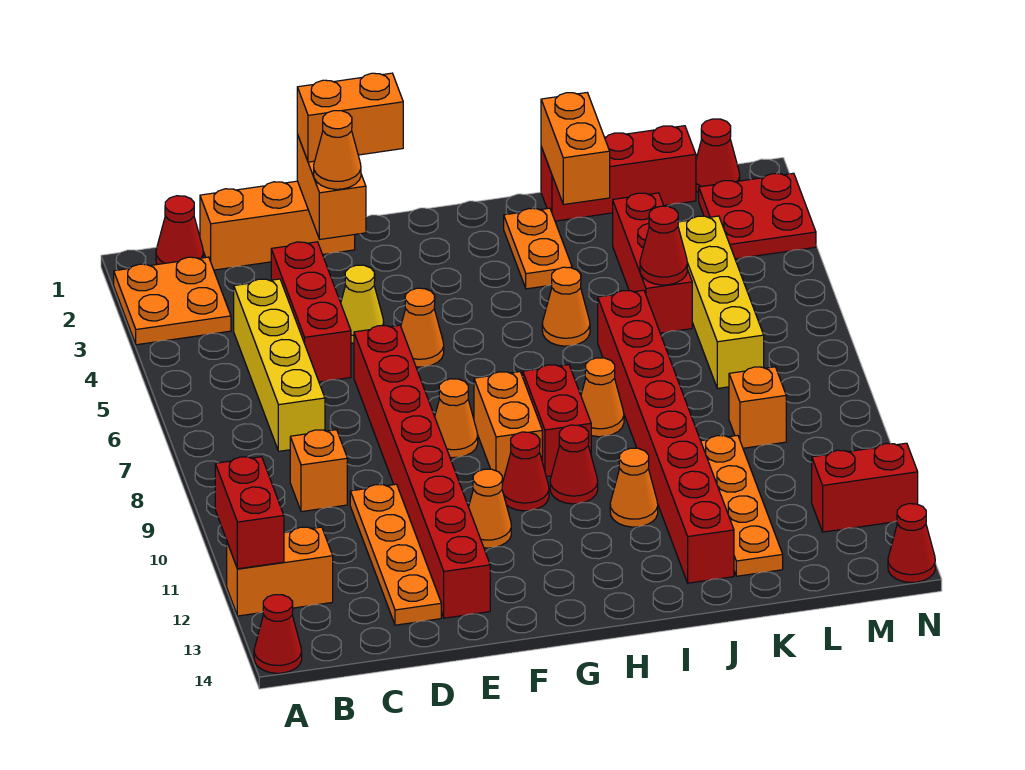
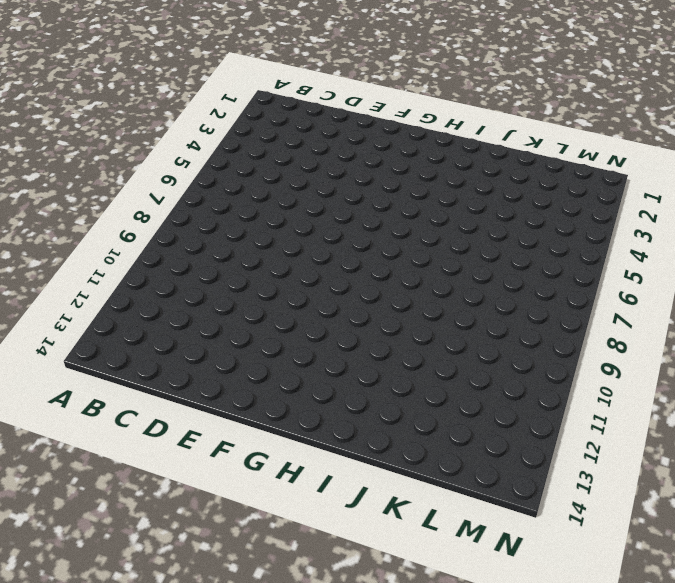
none -> orange plate A2:B3 level 1
none -> orange brick A12:B12 level 1
none -> red cone A14 level 1
none -> red cone B1 level 1

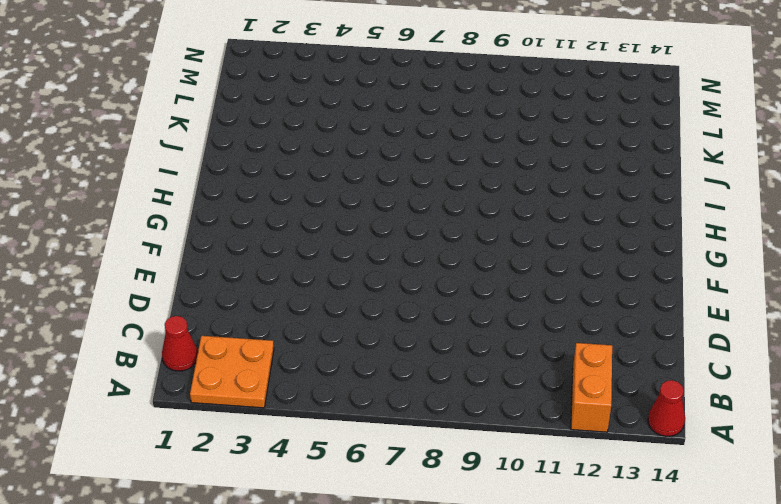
none -> orange brick C1:E1 level 1
none -> yellow brick C4:C7 level 1
none -> orange brick C9 level 1
none -> red brick D3:D5 level 1

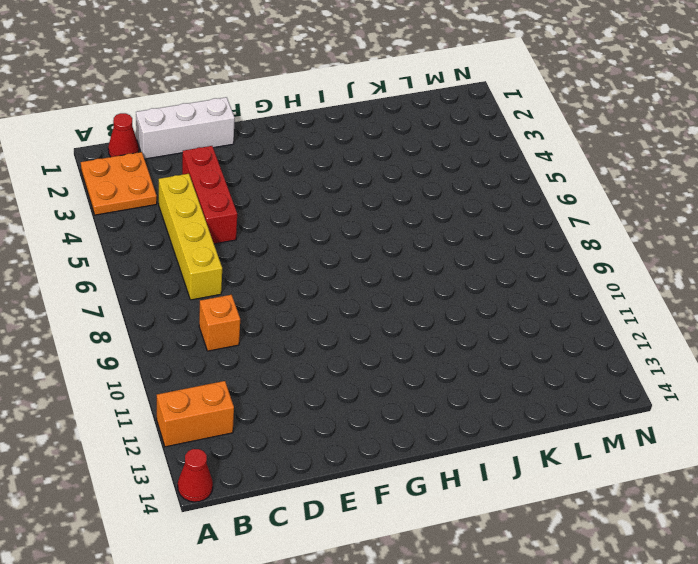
white brick C1:E1 level 1 -> orange brick C1:E1 level 1
none -> orange plate D10:D13 level 1
none -> yellow cone E4 level 1
none -> red brick E6:E13 level 1
none -> orange cone F5 level 1

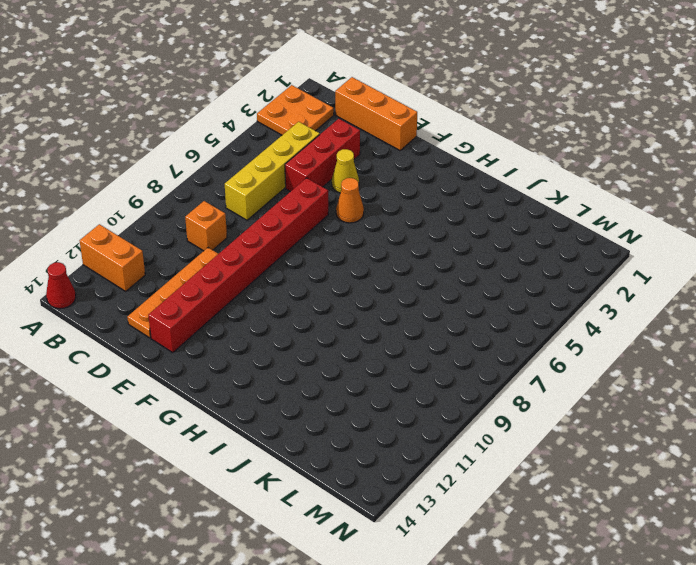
none -> red cone B1 level 1
none -> orange cone F8 level 1
none -> orange cone F11 level 1
none -> orange brick G8:G9 level 1

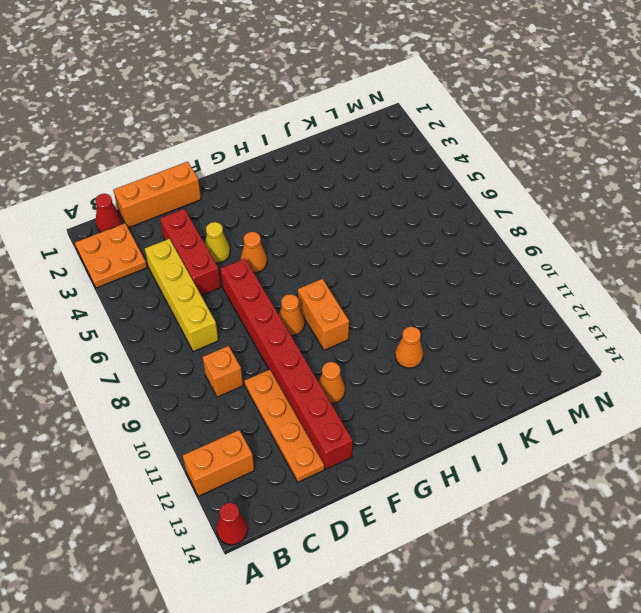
none -> red cone G10 level 1
none -> red brick H8:H9 level 1
none -> red cone H10 level 1
none -> orange plate I2:I3 level 1

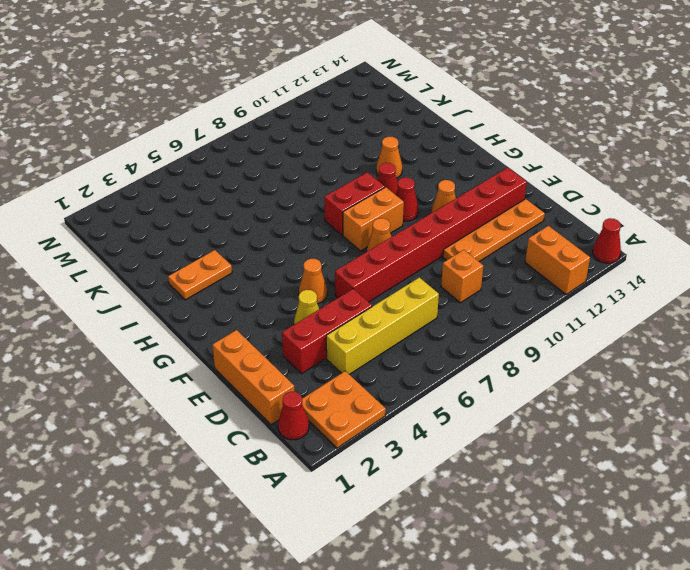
none -> orange cone I5 level 1
none -> orange cone I8 level 1
none -> red brick J1:L1 level 1
none -> red brick J6:J13 level 1

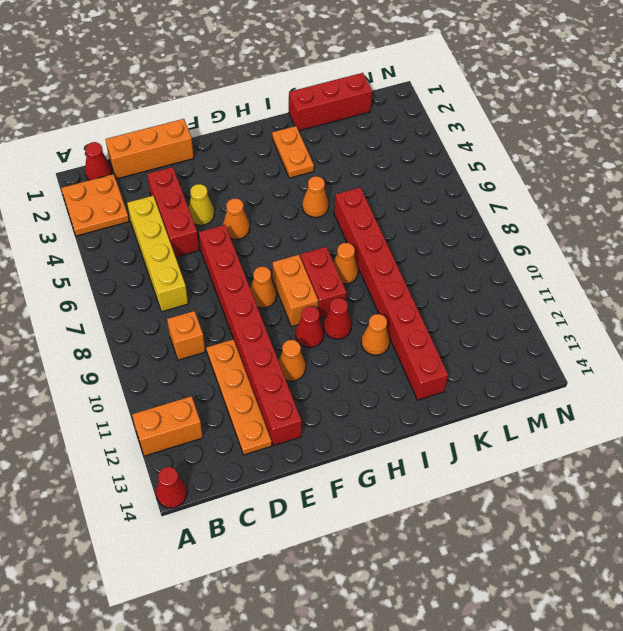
none -> red brick K3:K5 level 1
none -> orange plate K10:K13 level 1
none -> yellow brick L4:L7 level 1
none -> orange brick L9 level 1

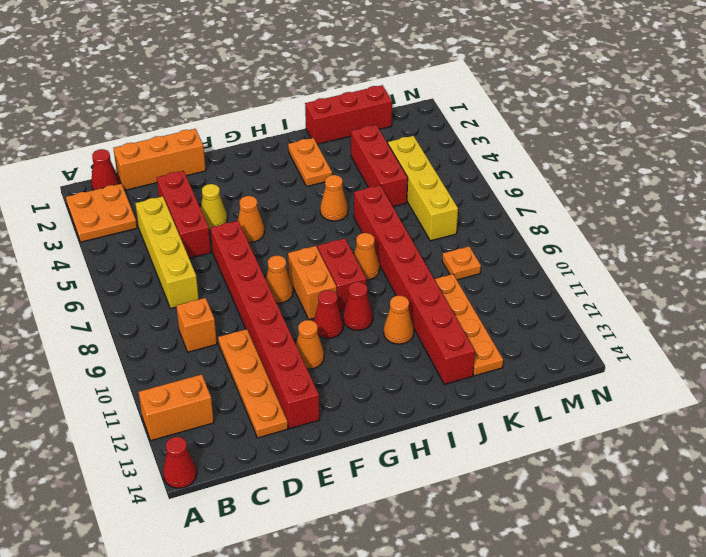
orange plate L9 level 1 -> orange brick L9 level 1
none -> red cone M1 level 1
none -> red plate M2:N3 level 1
none -> red brick M12:N12 level 1
none -> red cone N14 level 1

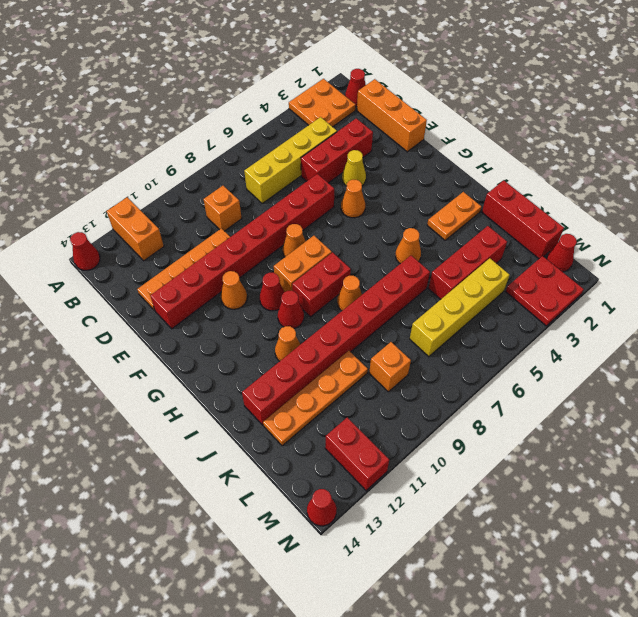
none -> red brick A11:A12 level 2
none -> orange brick E1:E2 level 2
none -> orange brick J1:J2 level 2
none -> red cone K5 level 2

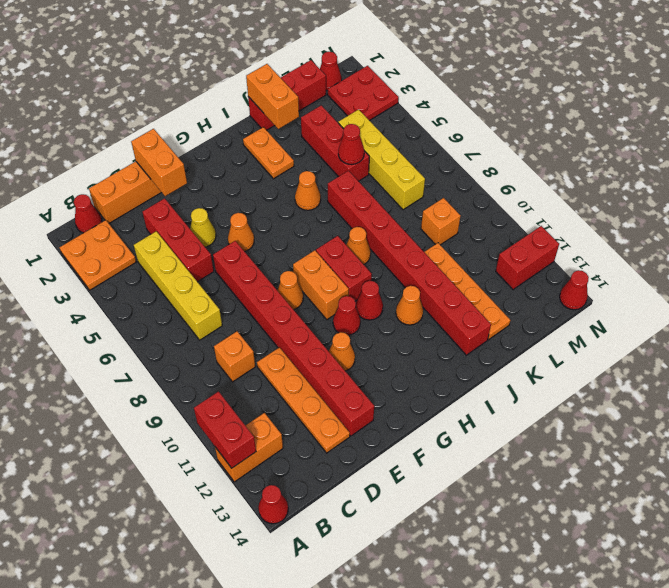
none -> orange brick E1:F1 level 3
none -> orange cone E2 level 3

